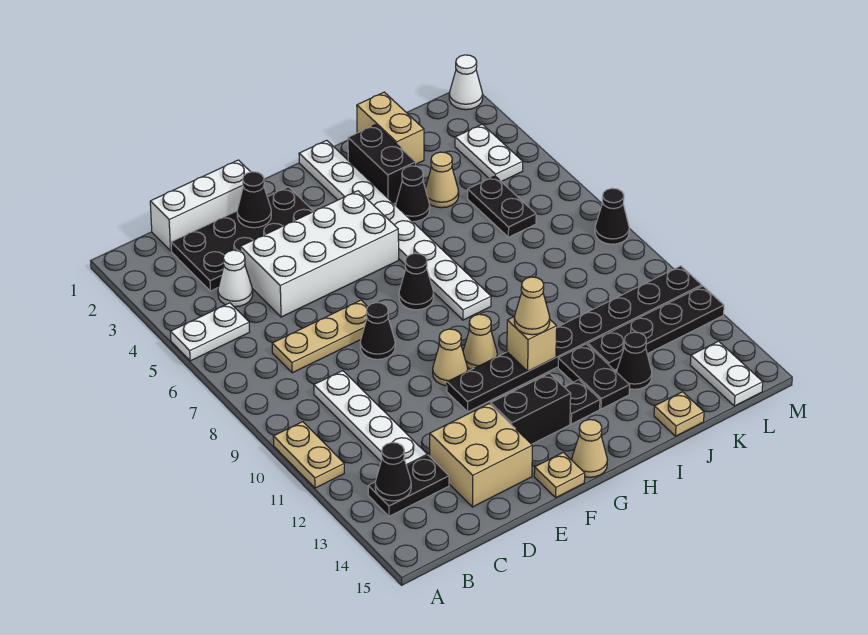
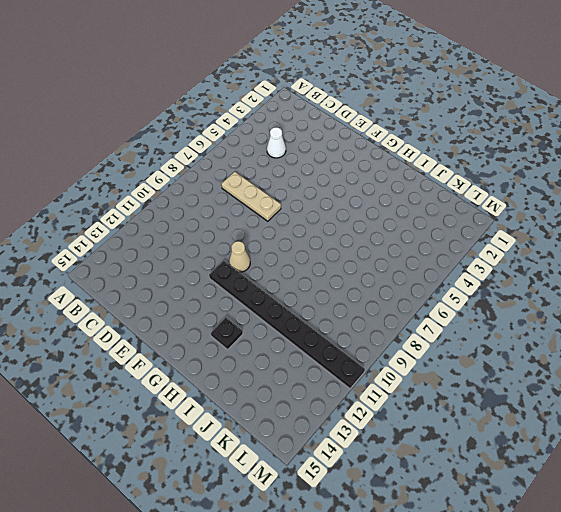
none -> white plate A5:B5 level 1
none -> tan plate A10:A11 level 1
none -> black plate B13:C13 level 1
none -> white brick C1:E1 level 1

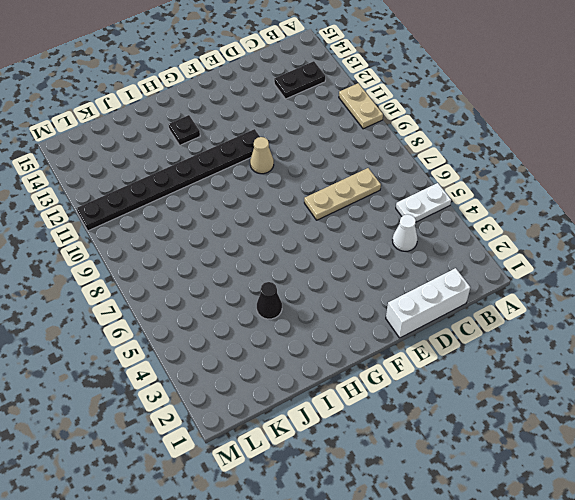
none -> black plate C2:F3 level 1
none -> white plate C9:C12 level 1
none -> white brick D4:G5 level 1
none -> tan brick D13:E14 level 1

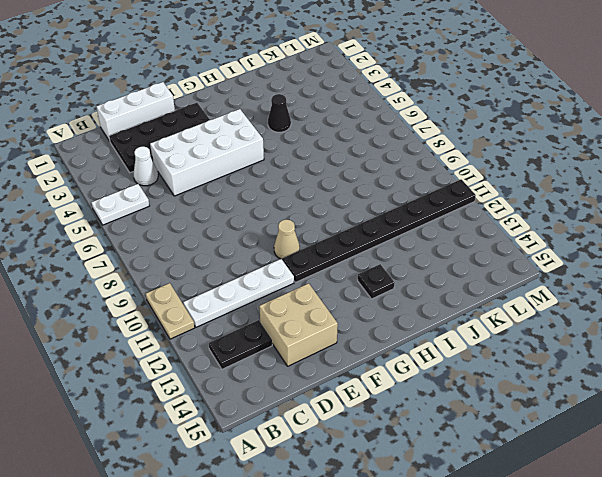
white plate B11:E11 level 1 -> white plate C9:C12 level 1
none -> tan plate C7:E7 level 1
none -> black cone E8 level 1
none -> black brick F13:G13 level 1
none -> tan plate F15 level 1

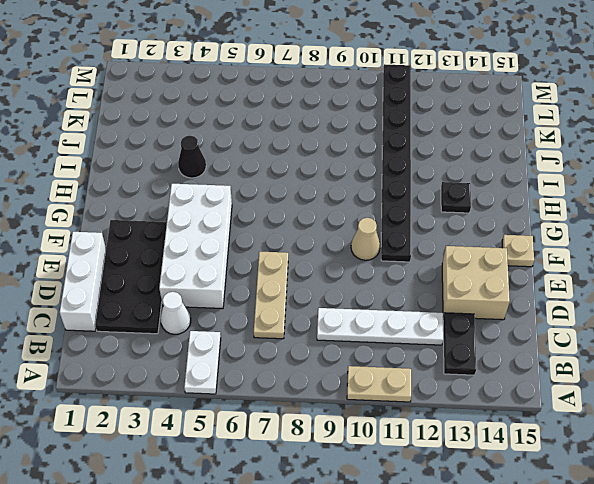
none -> black cone E8 level 1
none -> black brick F13:G13 level 1
none -> black cone G7 level 1
none -> tan cone G10 level 1

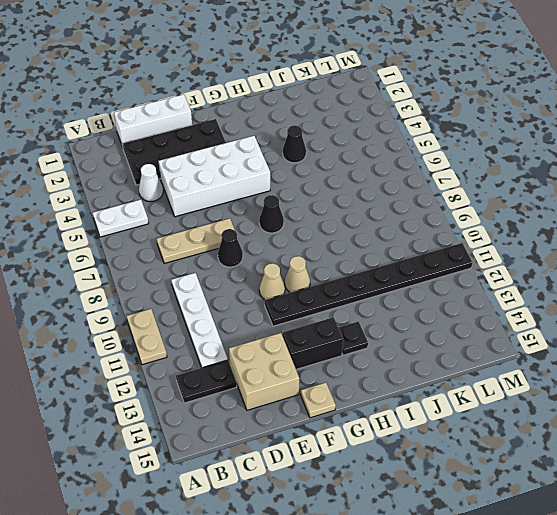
none -> tan cone G15 level 1
none -> white plate H1:H8 level 1
none -> black brick I2:I3 level 1
none -> black plate I12:I13 level 1

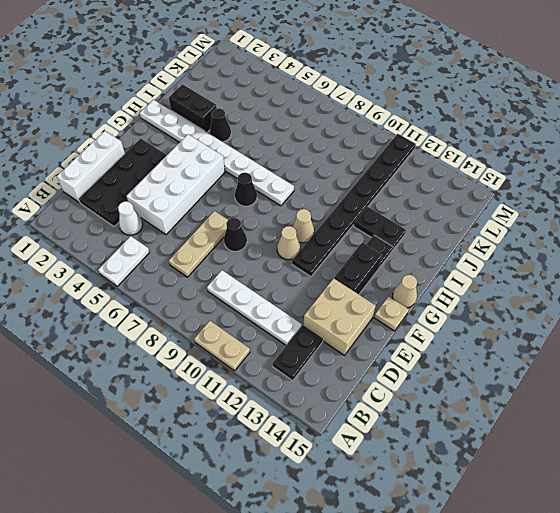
none -> tan brick J1:J2 level 1
none -> tan cone J4 level 1
none -> black plate J12:M12 level 1
none -> black cone J13 level 1

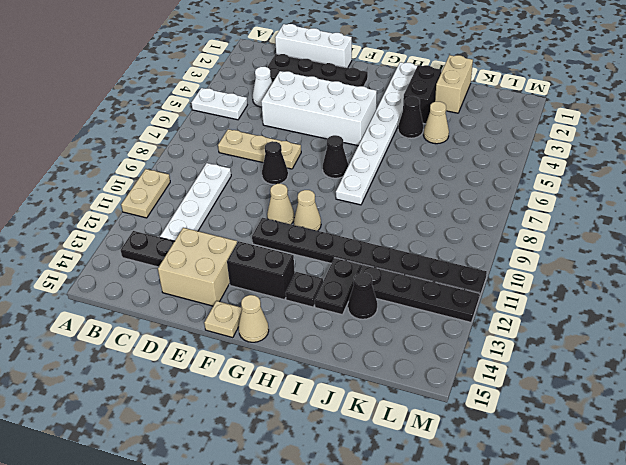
none -> tan plate J15 level 1
none -> black plate K5:K6 level 1
none -> white plate L3:L4 level 1
none -> white plate L14:L15 level 1

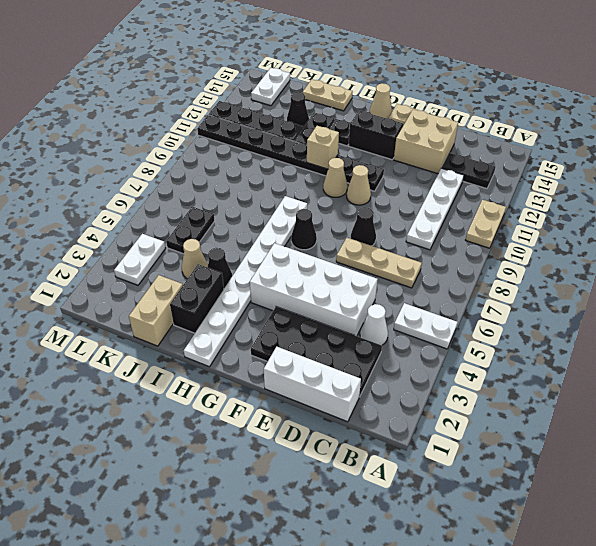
tan plate I15:J15 level 1 -> tan plate J15 level 1
none -> white cone M1 level 1
none -> black cone M8 level 1
none -> black cone B13 level 2
none -> black cone E2 level 2

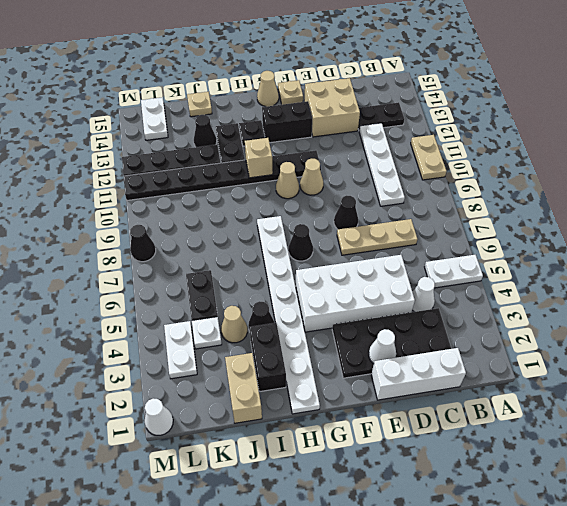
white cone E2 level 2 -> black cone E2 level 2
white plate K4 level 1 -> none
none -> black cone B13 level 2
none -> tan cone H11 level 3

